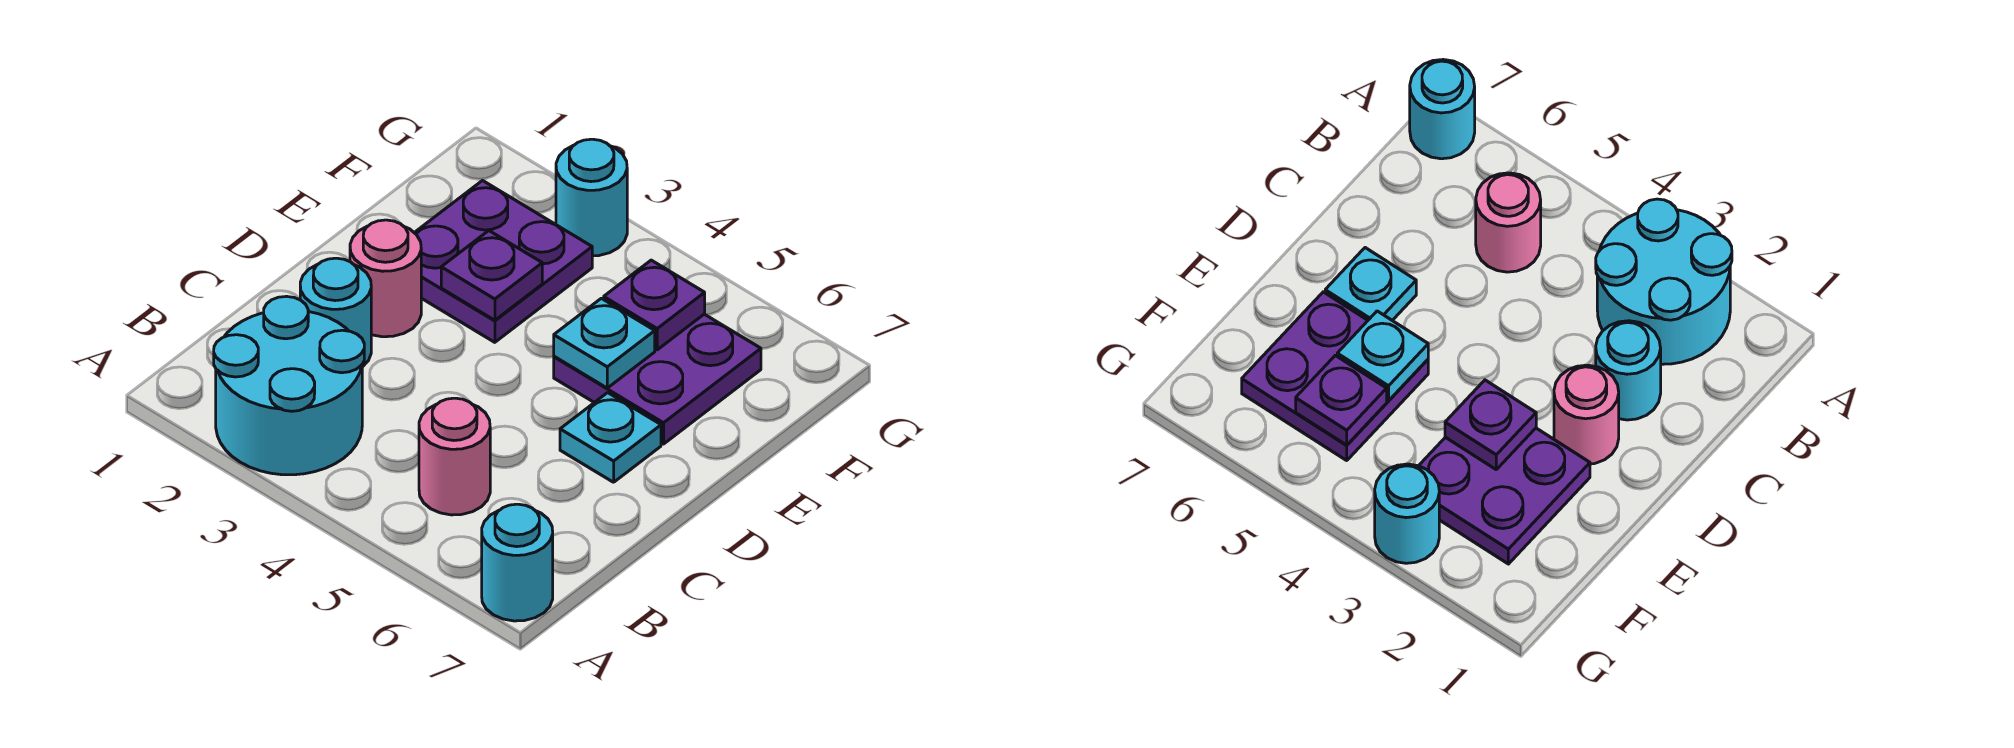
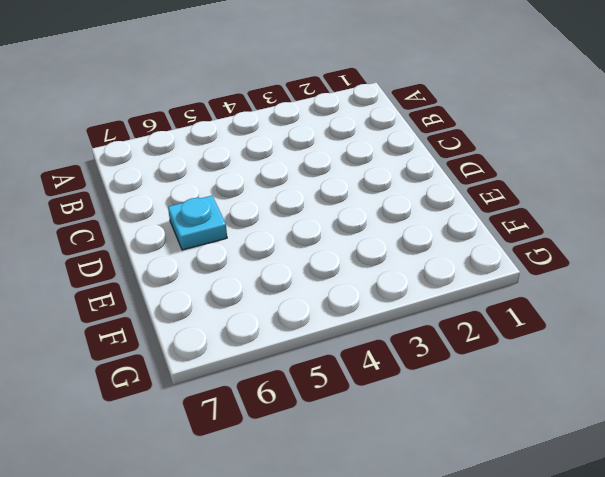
none -> cyan round brick A2:B3 level 1
none -> cyan round brick A7 level 1
none -> pink round brick B5 level 1

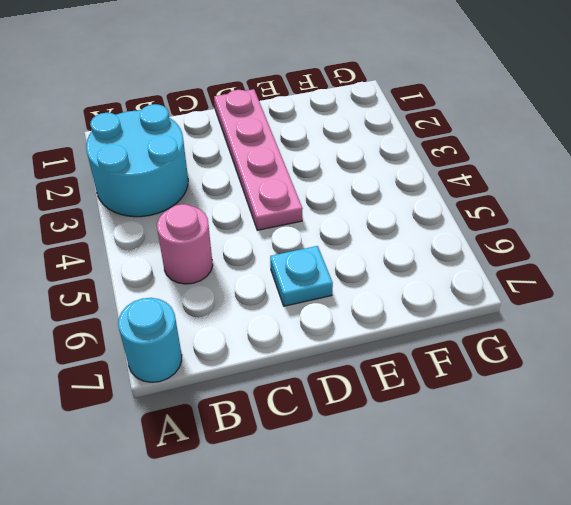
pink plate D1:D4 level 1 -> pink round brick D2 level 1
none -> cyan round brick C2 level 1
none -> purple plate E2:F3 level 1
none -> purple plate E5:F6 level 1

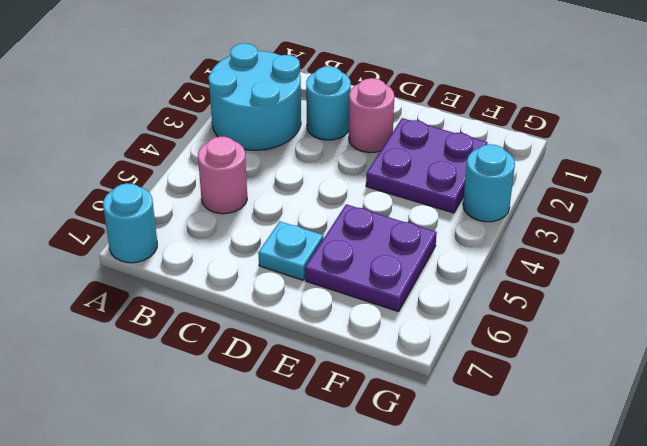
none -> purple plate E3 level 2
none -> cyan plate E5 level 2
none -> purple plate F5 level 2

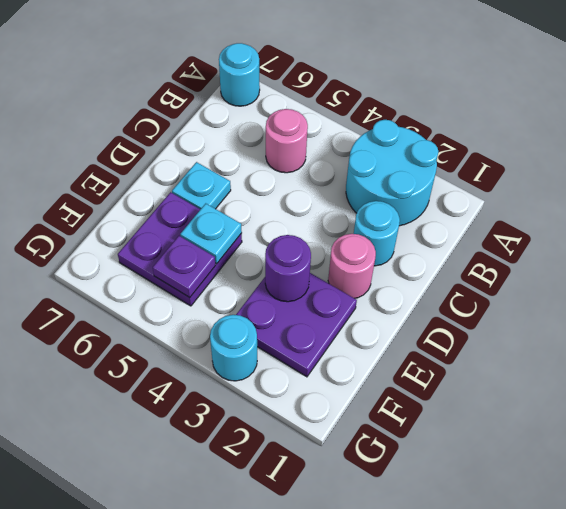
purple round brick E3 level 2 -> purple plate E3 level 2

